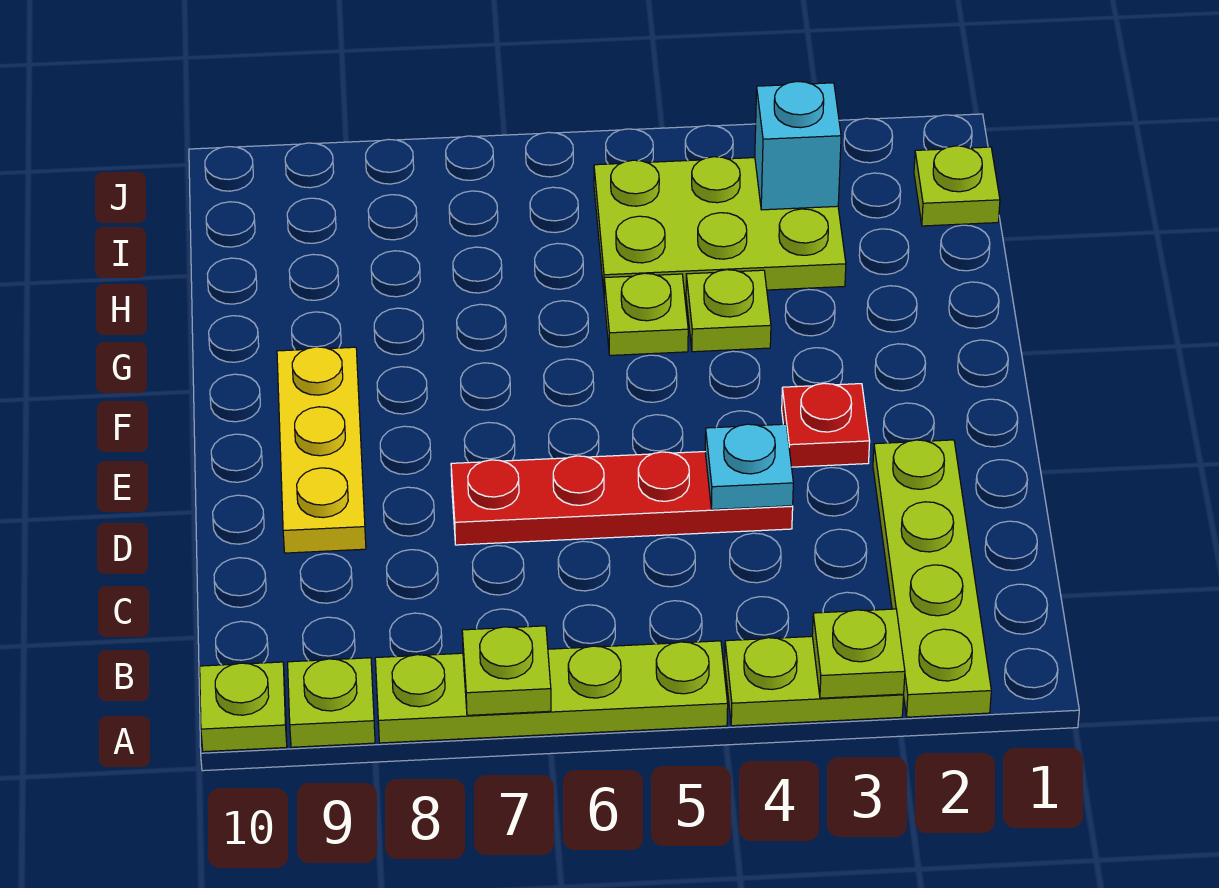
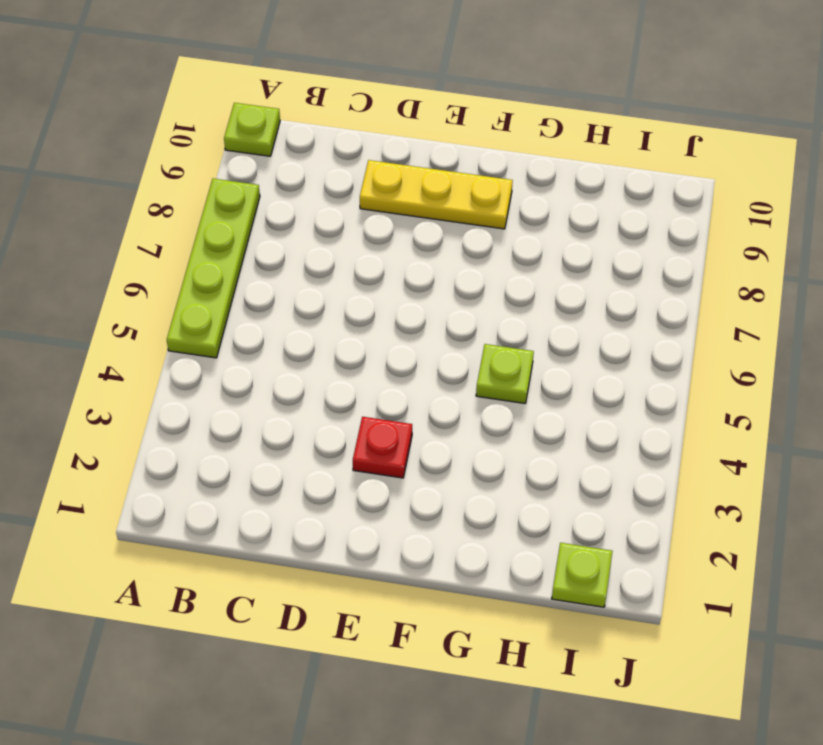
none -> lime plate A2:D2 level 1
none -> lime plate A3:A4 level 1
none -> lime plate A9 level 1

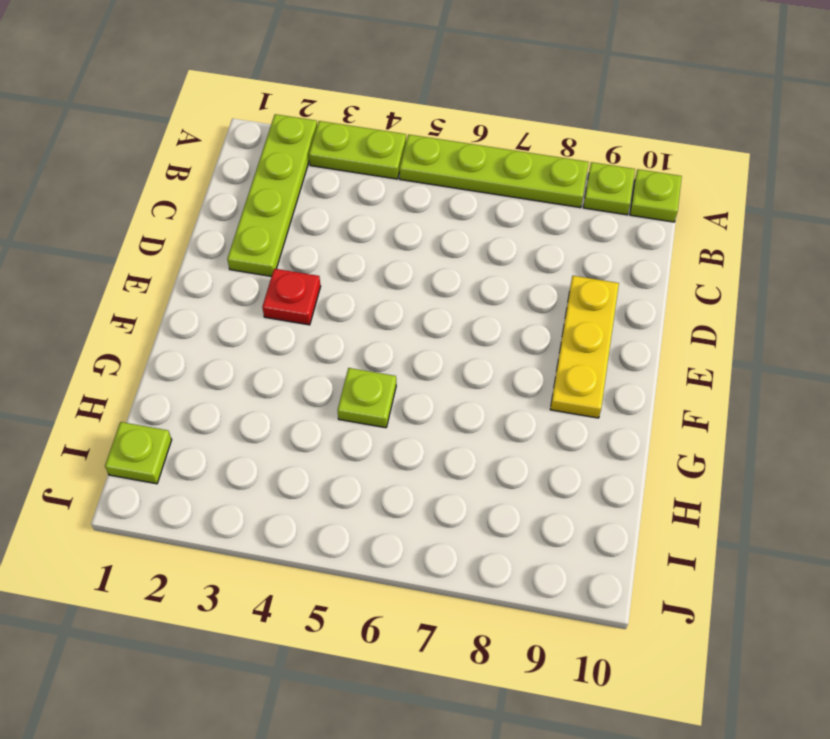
none -> red plate D4:D7 level 1
none -> lime plate G4 level 1
none -> lime plate H3:I5 level 1

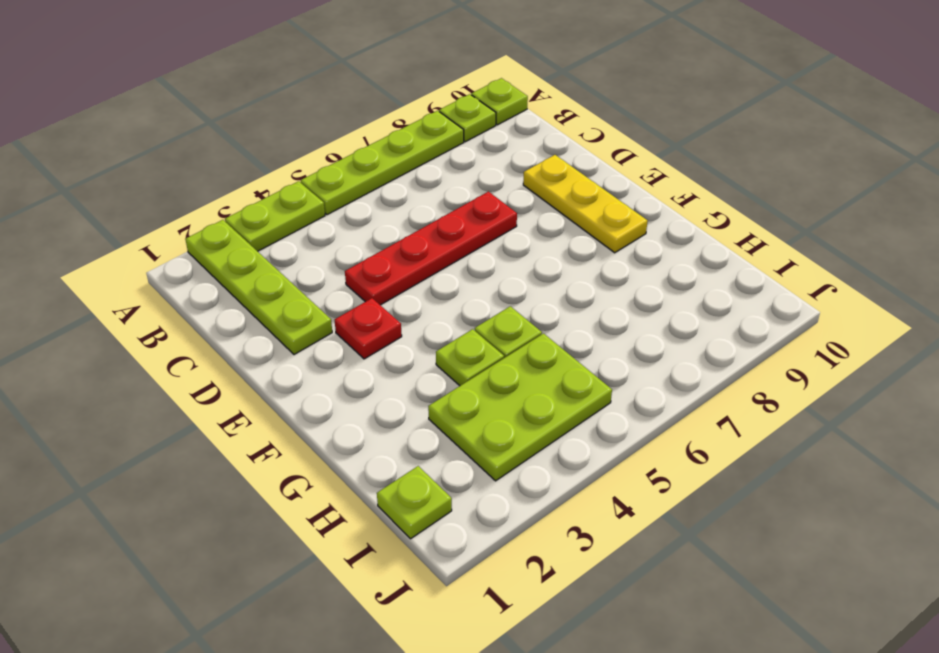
none -> lime plate A3 level 2
none -> lime plate A7 level 2
none -> cyan plate D4 level 2

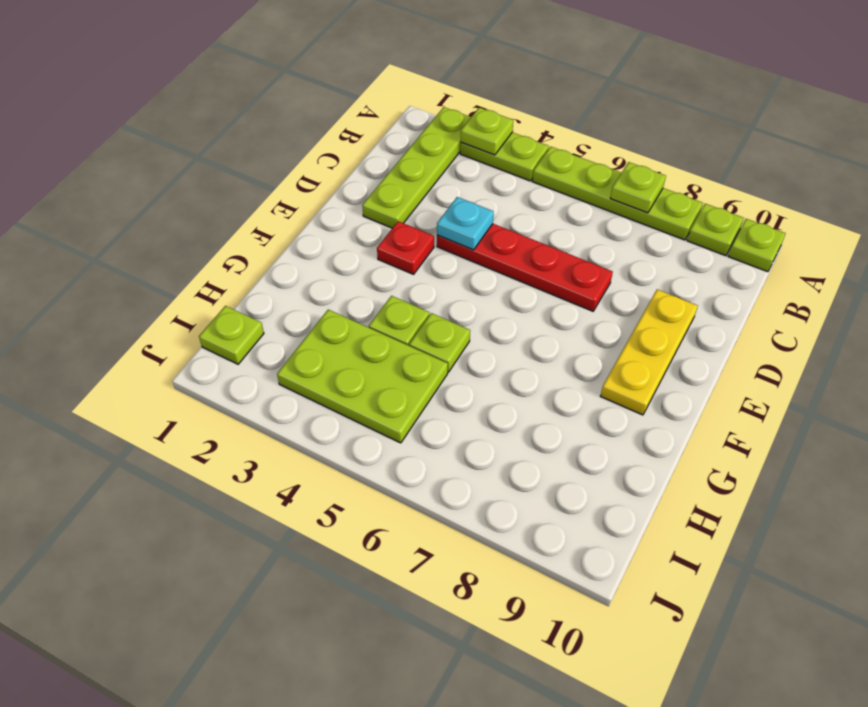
none -> cyan brick I3 level 2

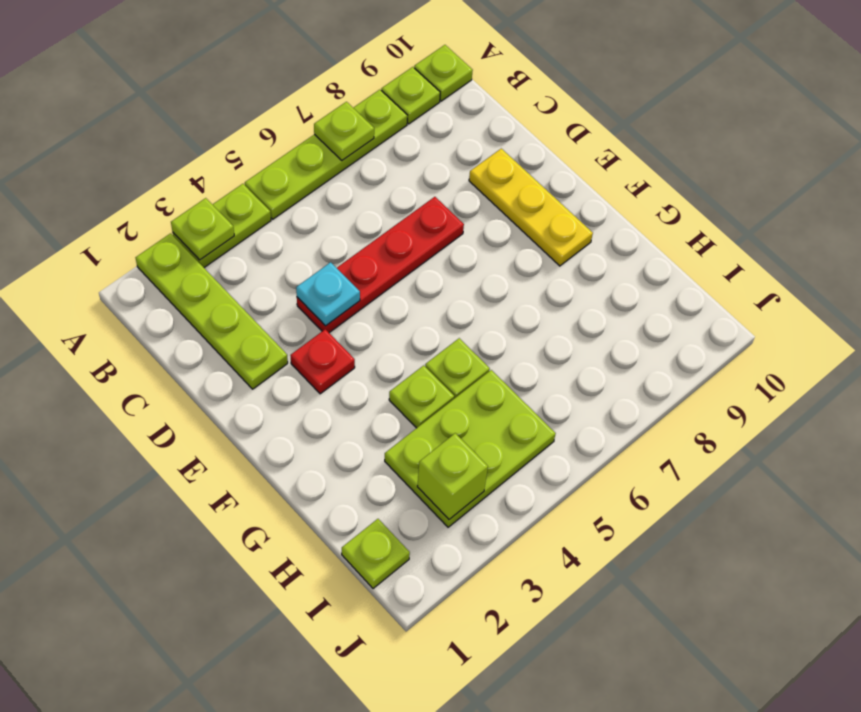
lime brick I3 level 2 -> cyan brick I3 level 2

